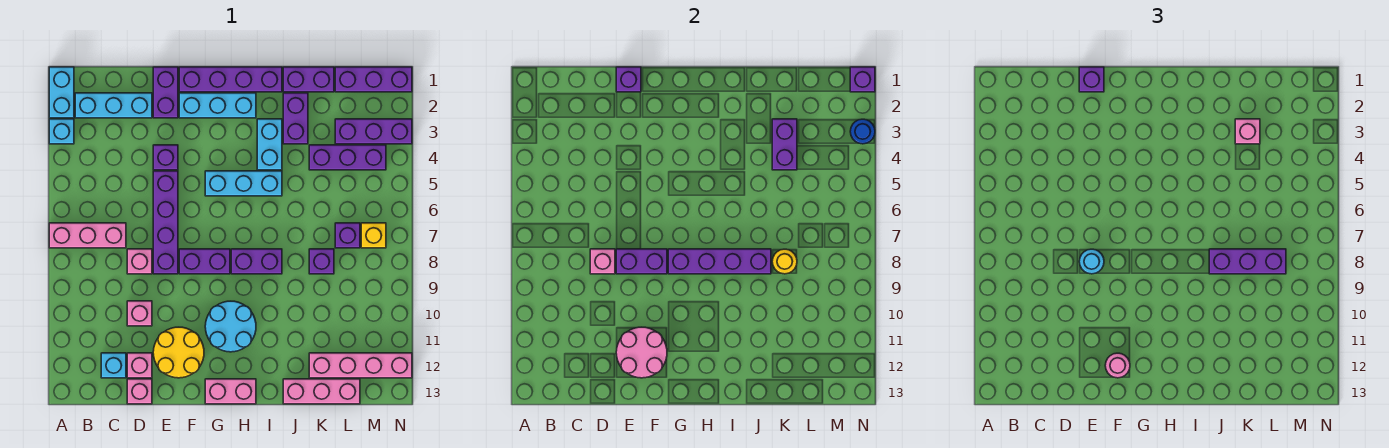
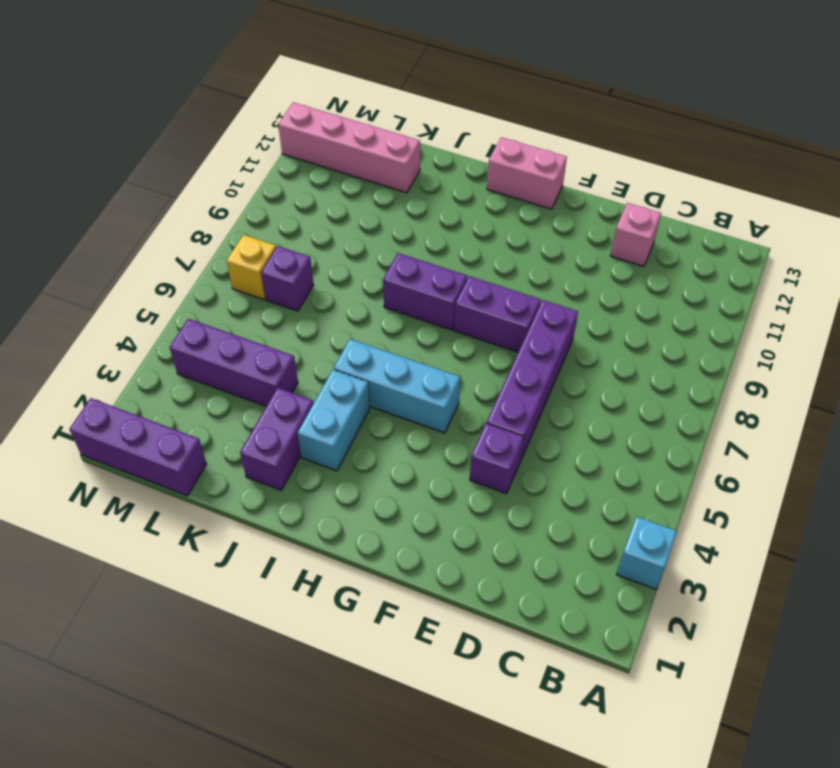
none -> cyan brick A1:A2 level 1
none -> pink brick A7:C7 level 1
none -> cyan brick B2:D2 level 1
none -> cyan brick C12 level 1

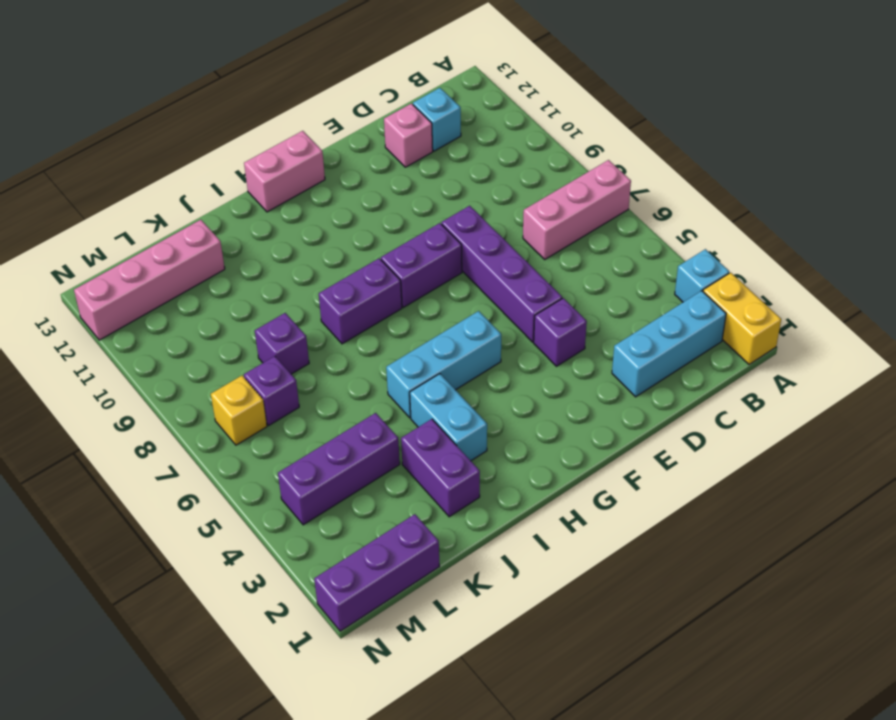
yellow brick A1:A2 level 1 -> cyan brick A1:A2 level 1
none -> pink brick D8 level 1
none -> pink brick D10 level 1
none -> pink brick D13 level 1
none -> purple brick E1:E2 level 1

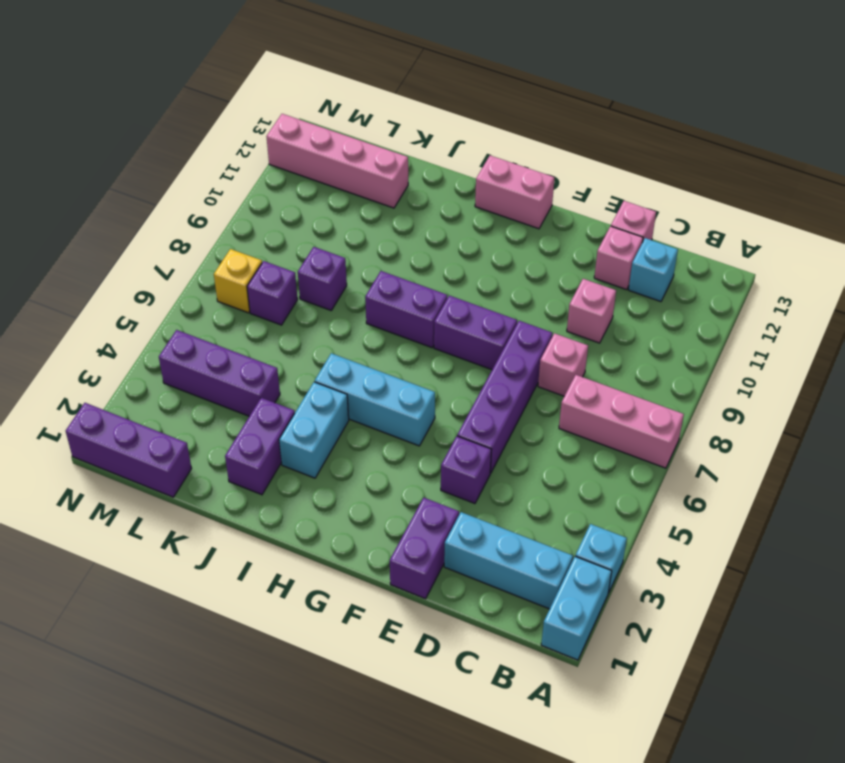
none -> yellow round brick E11:F12 level 1
none -> purple brick F1:I1 level 1
none -> cyan brick F2:H2 level 1
none -> cyan round brick G10:H11 level 1

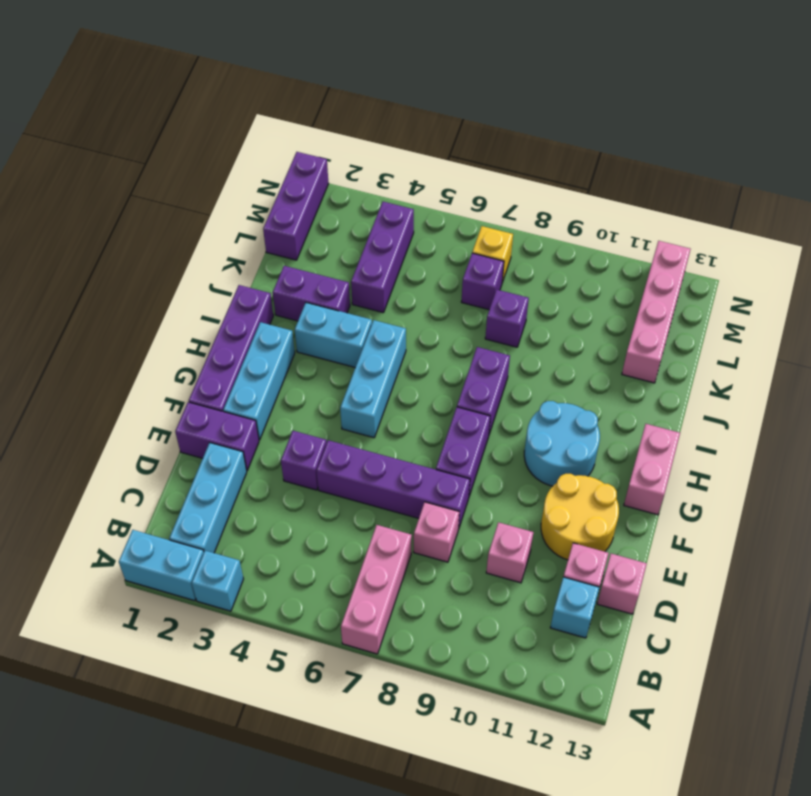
none -> purple brick J1:K1 level 1
none -> pink brick J13:L13 level 1
none -> purple brick L3:N3 level 1
none -> pink brick D8 level 2

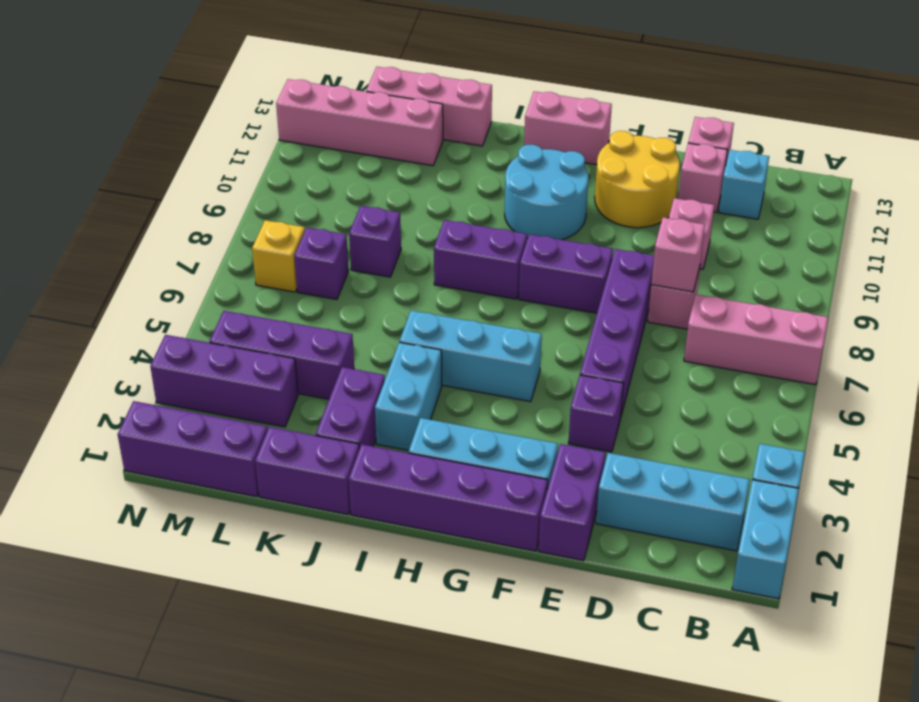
none -> purple brick E1 level 2
none -> purple brick E8:F8 level 2
none -> pink round brick E11:F12 level 2
none -> purple brick G8:J8 level 2

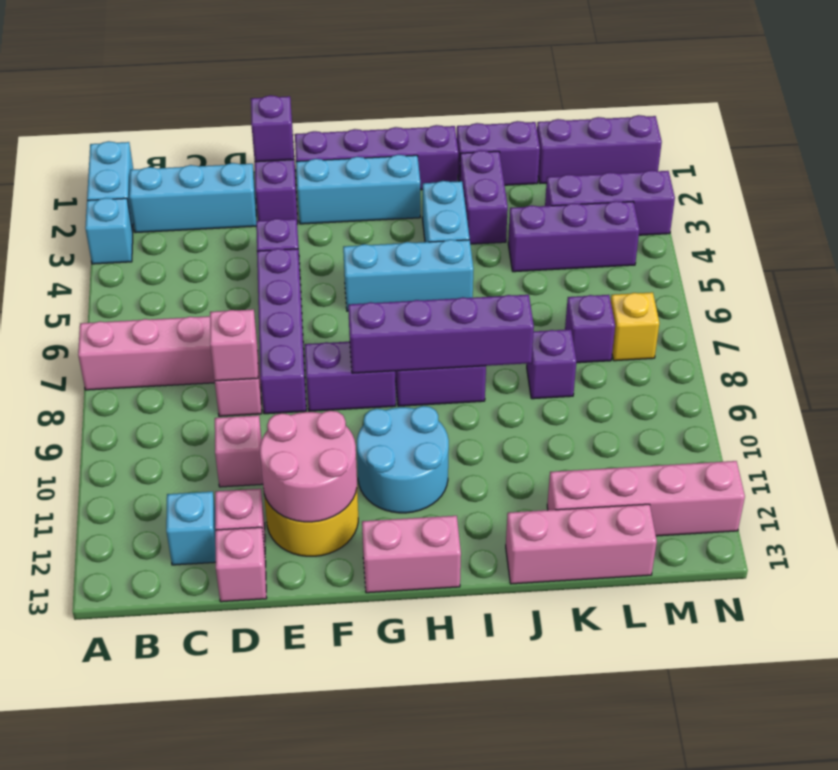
none -> purple brick E8:F8 level 2
none -> purple brick K3:K4 level 2
none -> yellow round brick K8 level 2
none -> purple brick N1 level 2

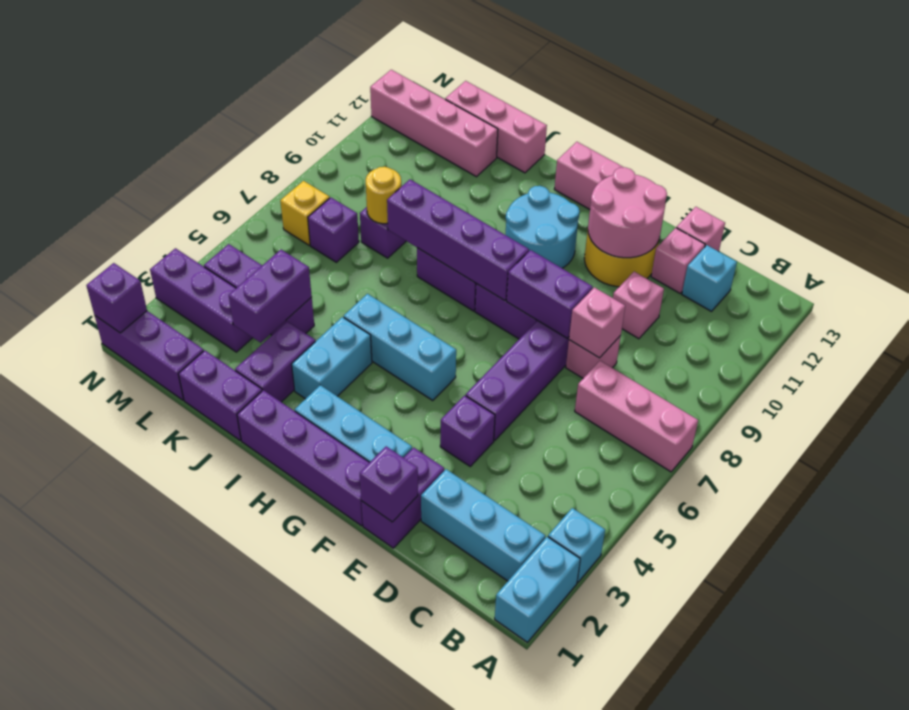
none -> blue round brick N3 level 2
none -> purple brick E1 level 3
none -> cyan round brick E8 level 3
none -> pink round brick F12 level 3

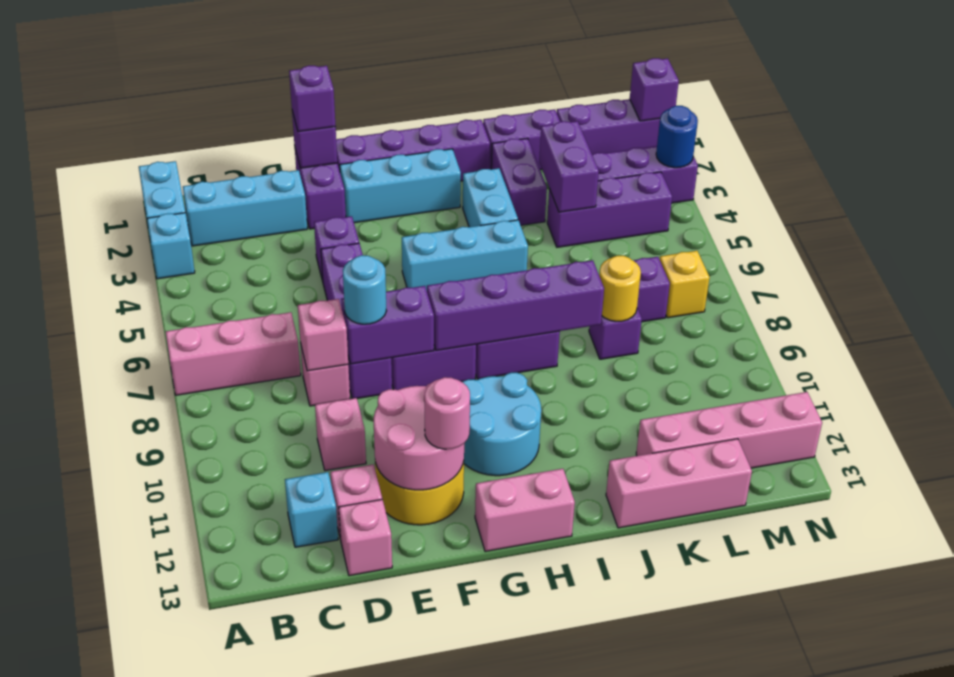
none -> purple brick J8:L8 level 3
none -> pink brick K3 level 3

